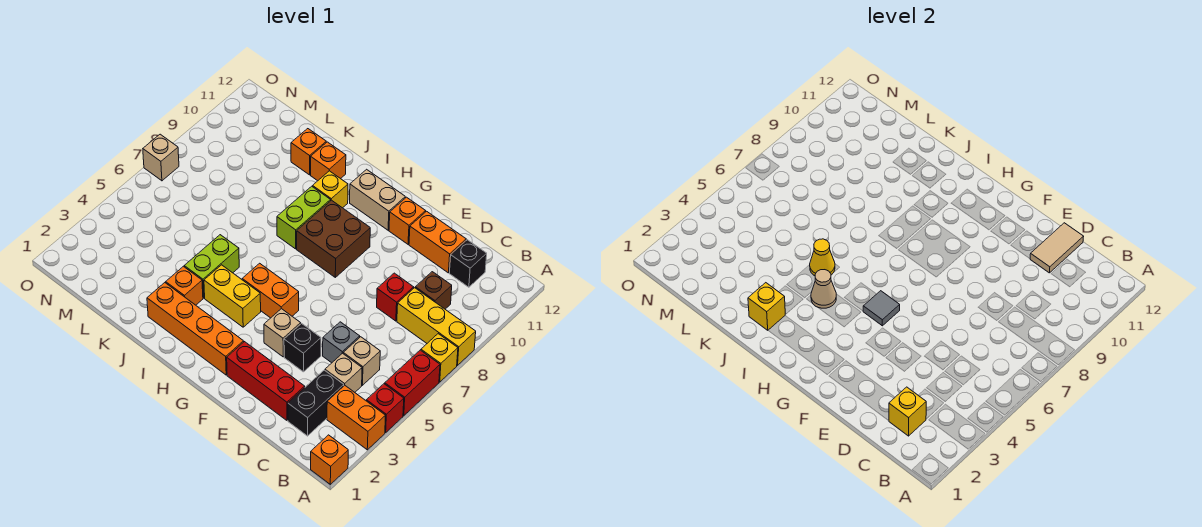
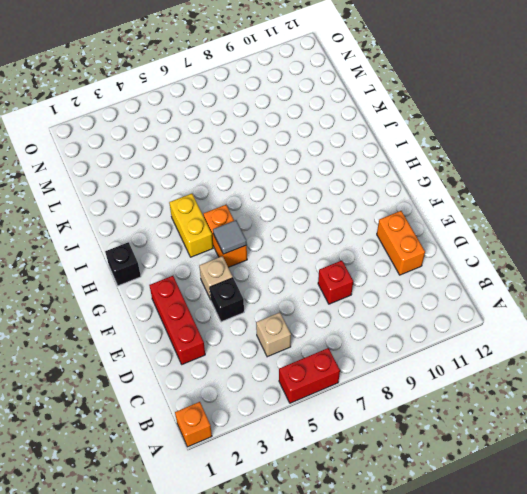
black brick H1 level 1 -> black brick C11 level 1
none -> orange brick A3:B3 level 1
none -> red brick A4 level 1
none -> yellow brick A7 level 1
none -> yellow brick A8:C8 level 1

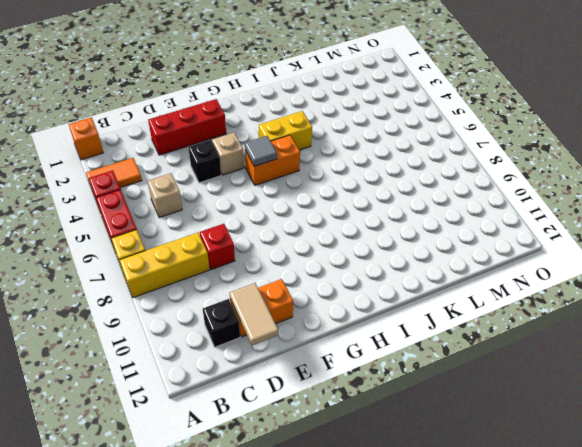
orange tile A3:B3 level 1 -> orange brick A3:B3 level 1
none -> black brick C2:C3 level 1
none -> tan brick C4 level 1
none -> brown brick C9 level 1
none -> grey brick D5 level 1

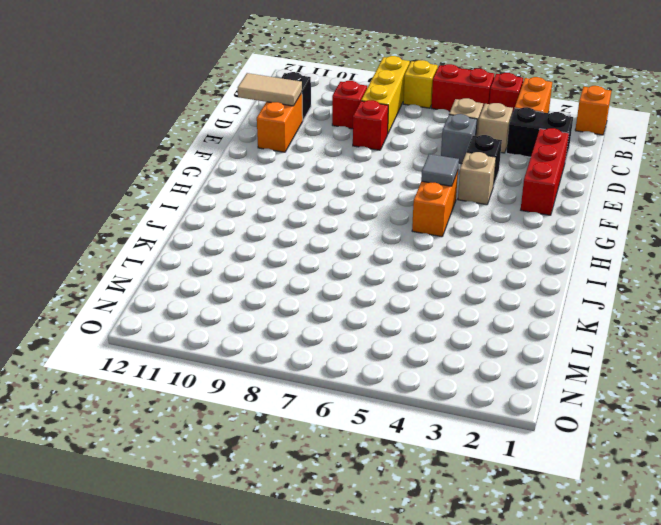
red brick C9 level 1 -> brown brick C9 level 1
none -> orange brick F11 level 1
none -> orange brick G2:J2 level 1
none -> brown brick G8:H9 level 1
none -> tan brick G11:H11 level 1

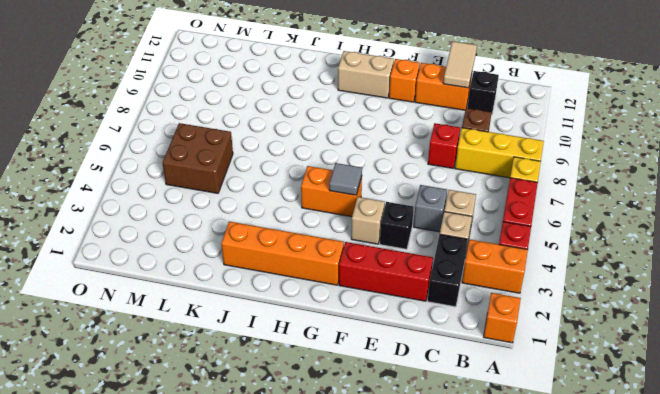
brown brick L5:M6 level 1 -> brown brick G8:H9 level 1
none -> yellow brick H4:I4 level 1
none -> lime brick I8:I9 level 1
none -> yellow brick I10 level 1
none -> orange brick J3 level 1

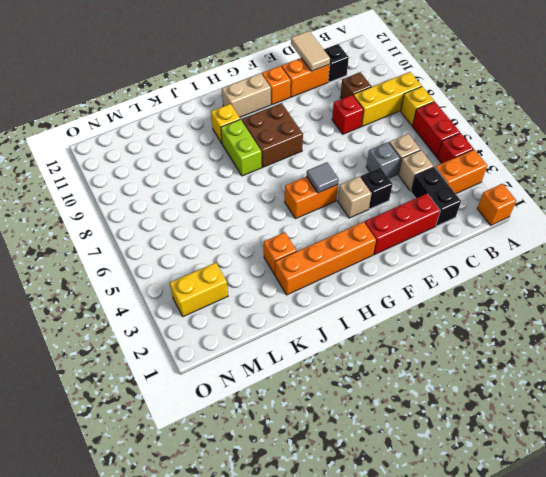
yellow brick M3:N3 level 1 -> yellow brick H4:I4 level 1
none -> lime brick J4:J5 level 1
none -> orange brick J11 level 1
none -> orange brick K11 level 1
none -> tan brick O7 level 1

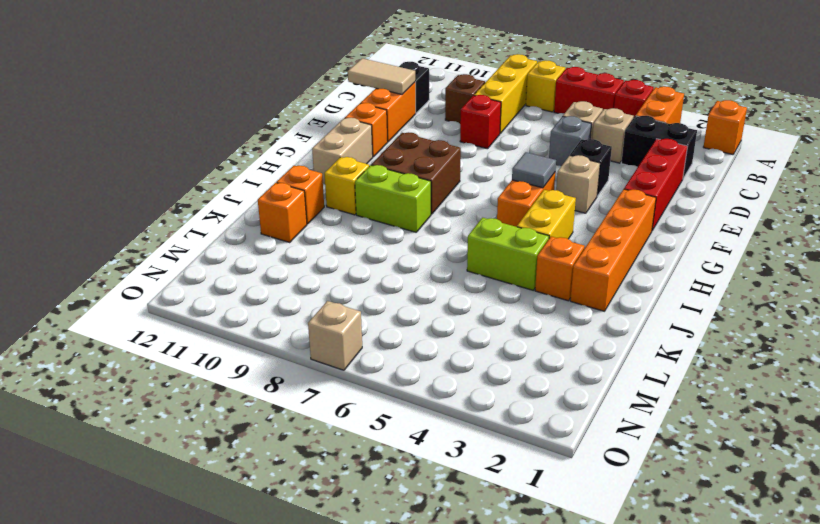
none -> yellow brick C2 level 2
none -> tan cone I4 level 2
none -> yellow brick J2 level 2
none -> yellow cone J5 level 2

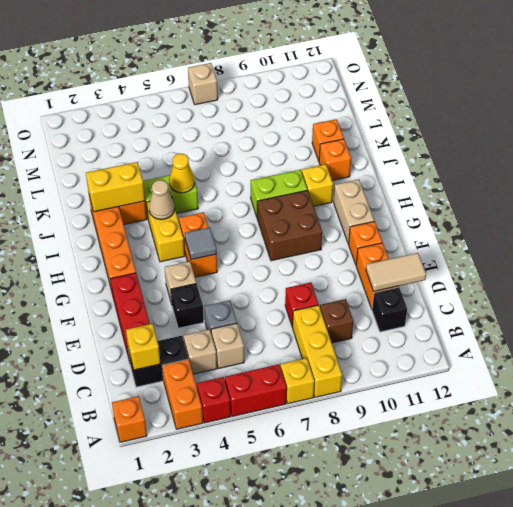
yellow brick J2:J3 level 2 -> yellow brick J2 level 2

